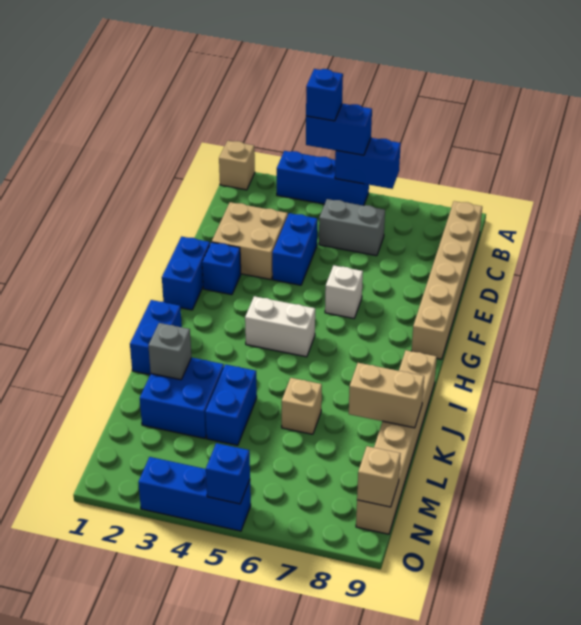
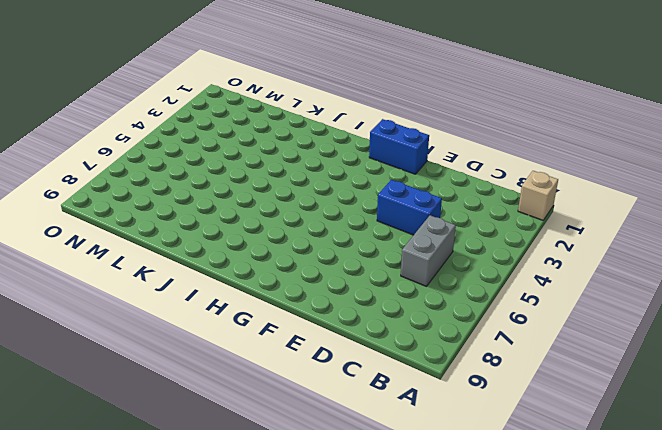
none -> blue brick A3:A5 level 1
none -> tan brick B9:G9 level 1
none -> tan brick D2:E3 level 1

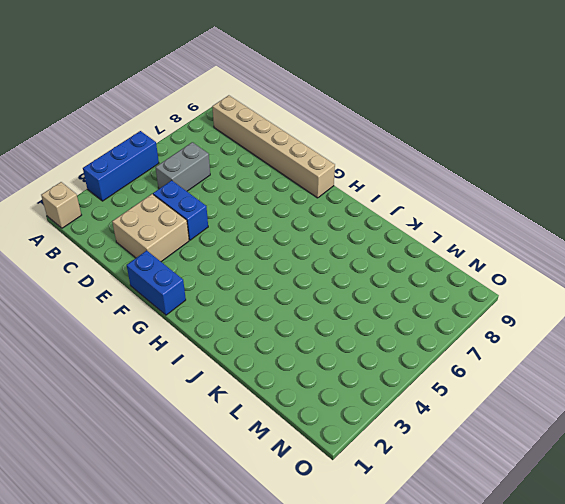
none -> blue brick F2 level 1
none -> white brick F6 level 1
none -> white brick H4:H5 level 1

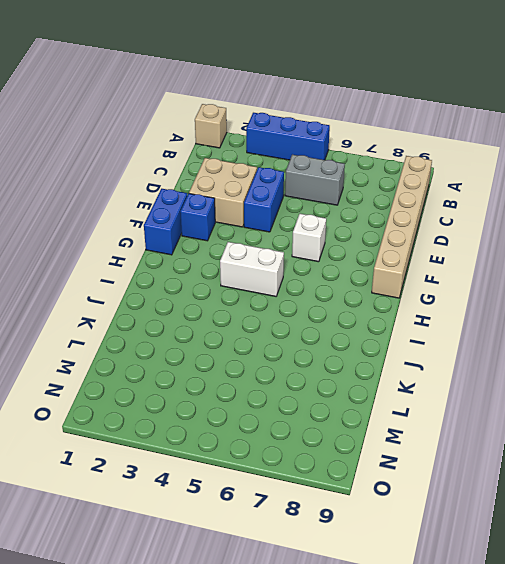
none -> blue brick I1:J1 level 1
none -> tan brick I9:N9 level 1
none -> blue brick K2:L3 level 1

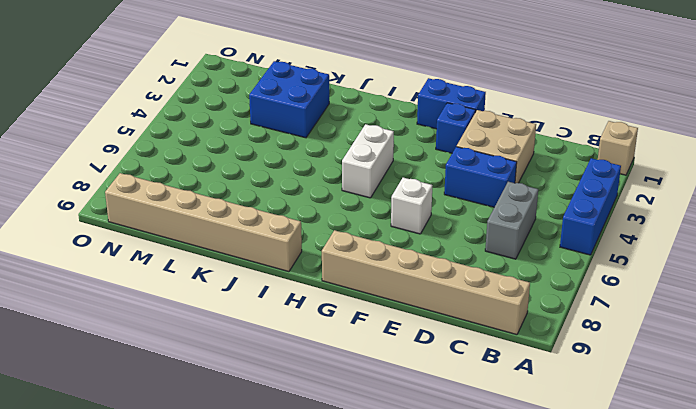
none -> blue brick I1:J1 level 1
none -> blue brick K4:L4 level 1
none -> tan brick K6 level 1

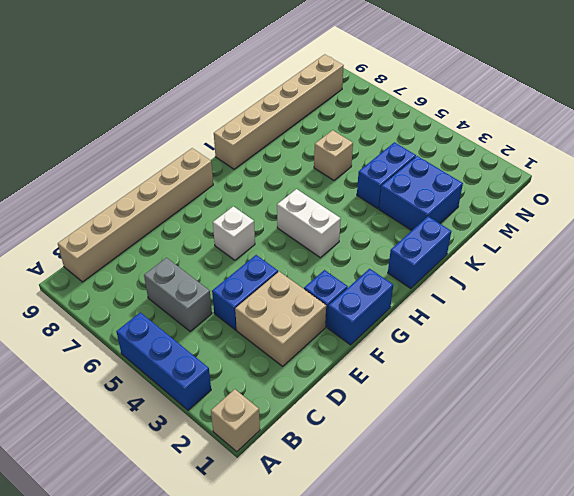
none -> blue brick O3:O5 level 1
none -> blue brick A5:A6 level 2
none -> grey brick K2 level 2

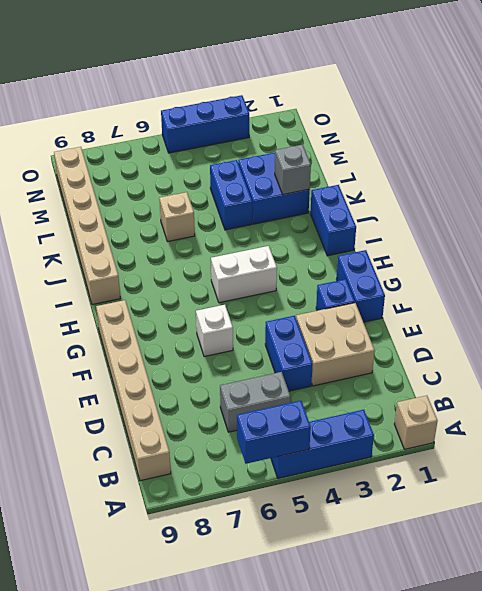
none -> tan brick K8:K9 level 2
none -> tan brick N9 level 2
none -> blue brick O5 level 2

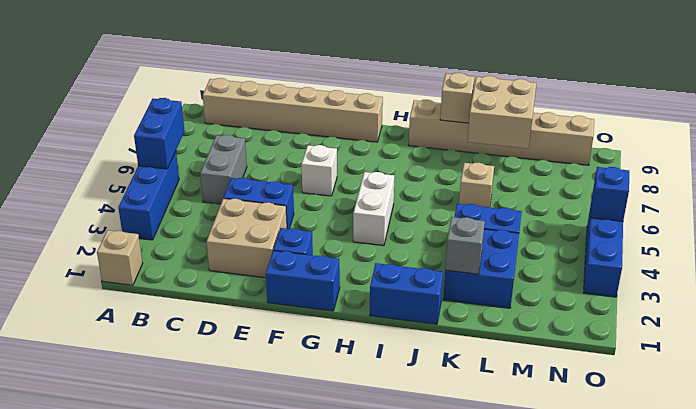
tan brick J9 level 2 -> tan brick N9 level 2
tan brick K8:L9 level 2 -> tan brick K8:K9 level 2
none -> blue brick A4:A5 level 3
none -> blue brick A4 level 4

